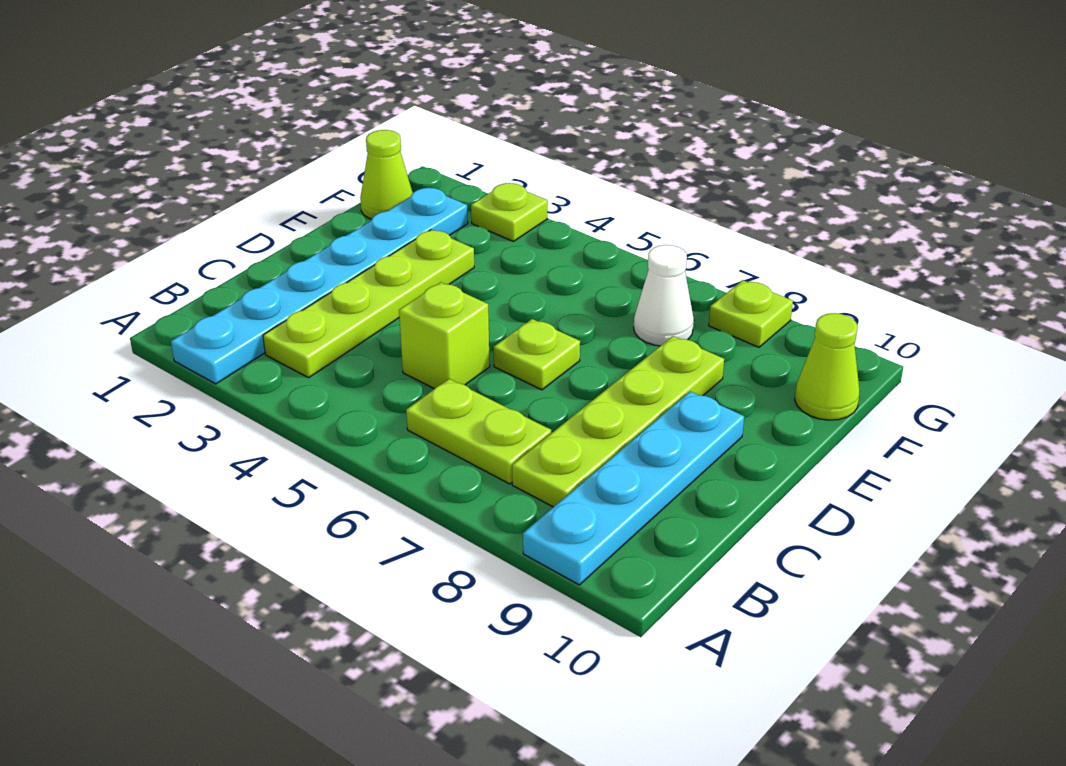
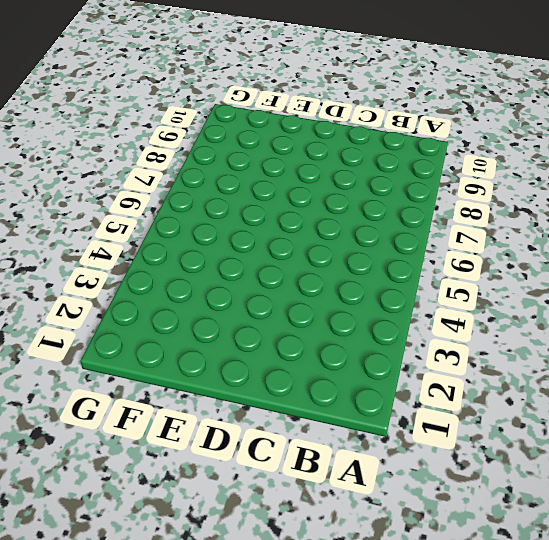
none -> cyan plate A2:F2 level 1
none -> cyan plate A9:D9 level 1
none -> lime plate B3:E3 level 1

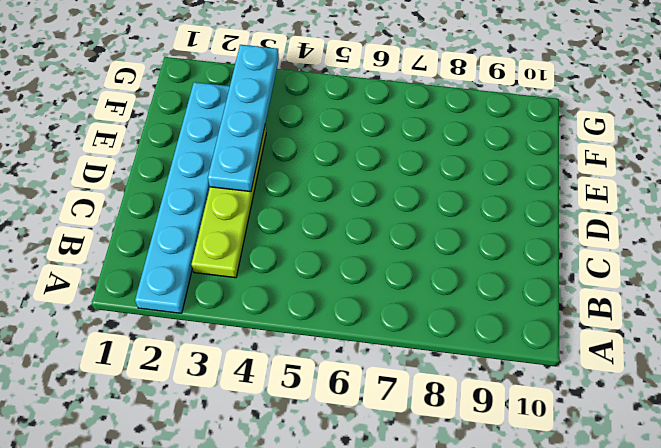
cyan plate D3:G3 level 2 -> cyan plate A9:D9 level 1
none -> lime plate B6:B7 level 1
none -> lime plate B8:E8 level 1
none -> lime brick C5 level 1

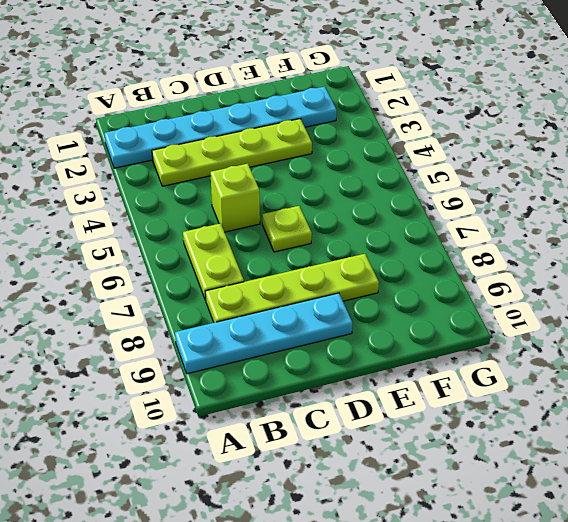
none -> lime cone F1 level 1
none -> white cone F7 level 1
none -> lime cone F10 level 1

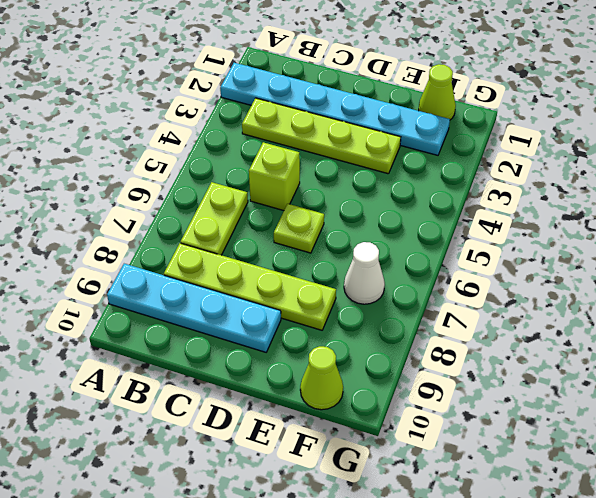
none -> lime plate G3 level 1
none -> lime plate G8 level 1

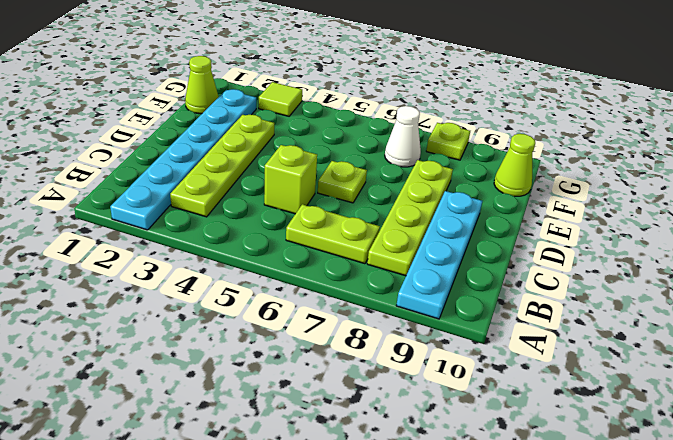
lime tile G3 level 1 -> lime plate G3 level 1

